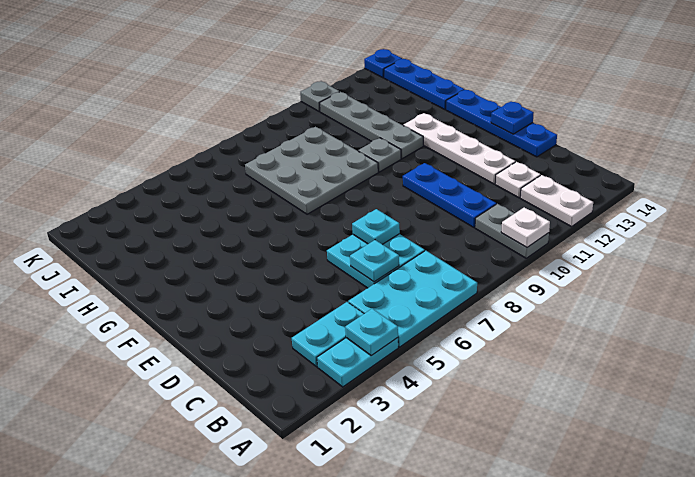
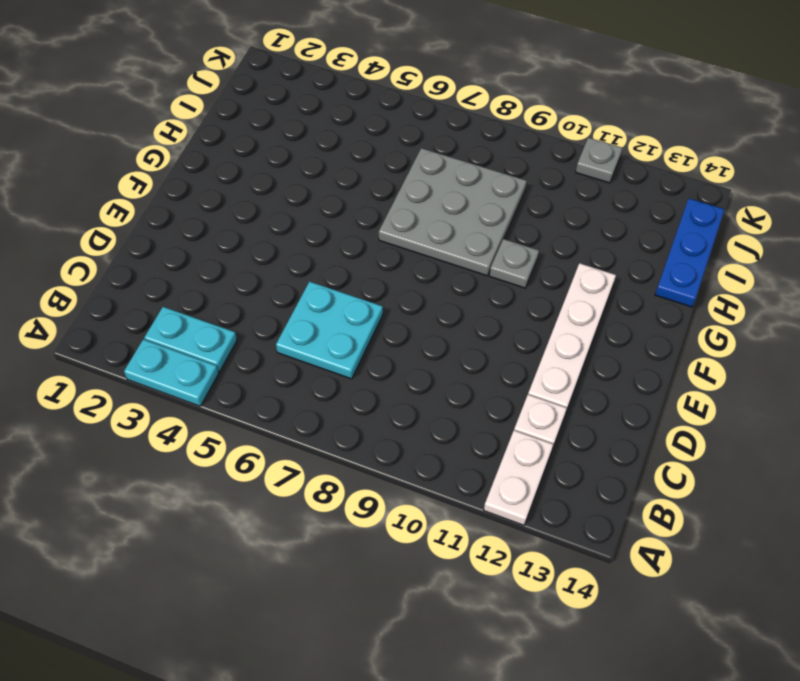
none -> cyan plate A5:B7 level 1
none -> grey plate A10:B10 level 1
none -> blue plate C10:E10 level 1

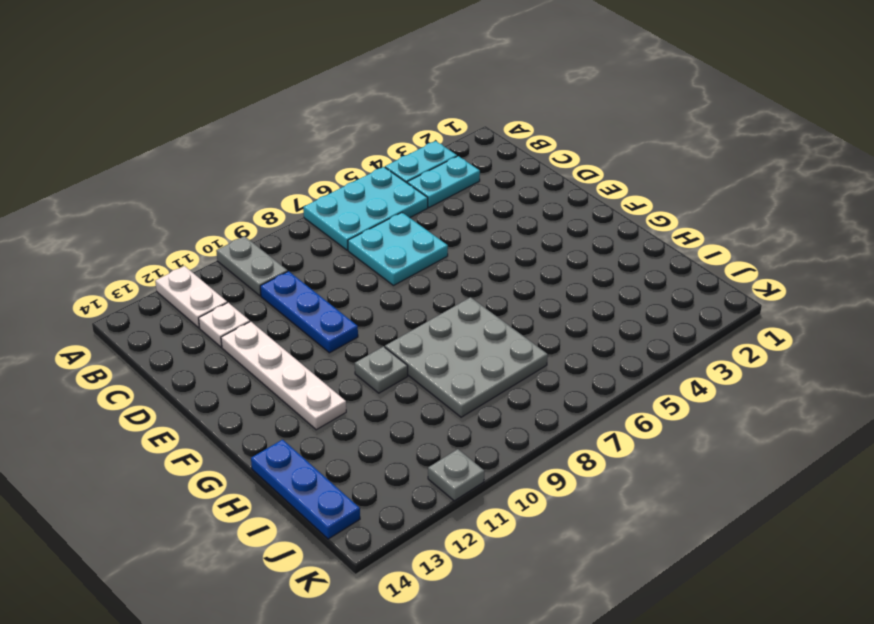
none -> blue plate D14:G14 level 1
none -> grey plate G11:J11 level 1
none -> blue plate K14 level 1

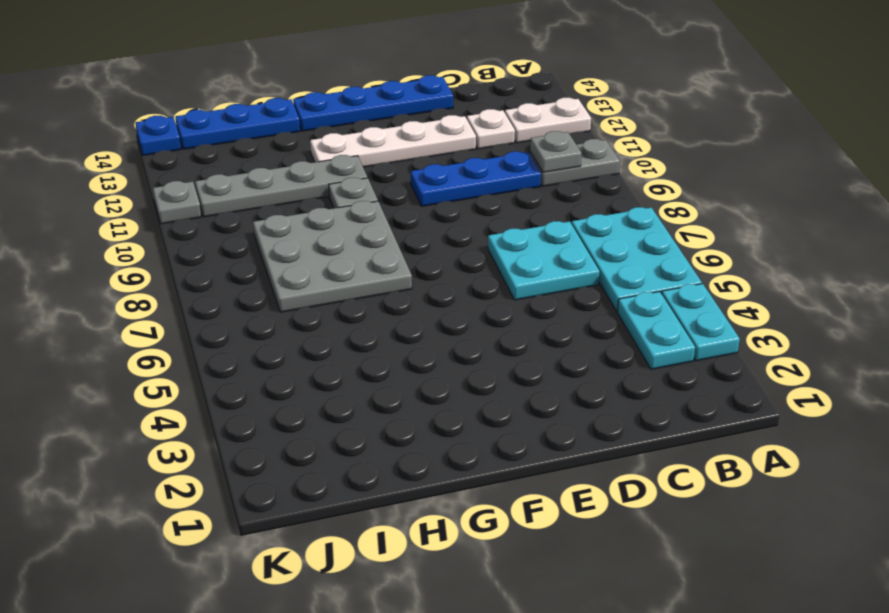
grey plate B10 level 2 -> none
none -> cyan plate A4 level 2
none -> white plate A10 level 2
none -> cyan plate C6 level 2

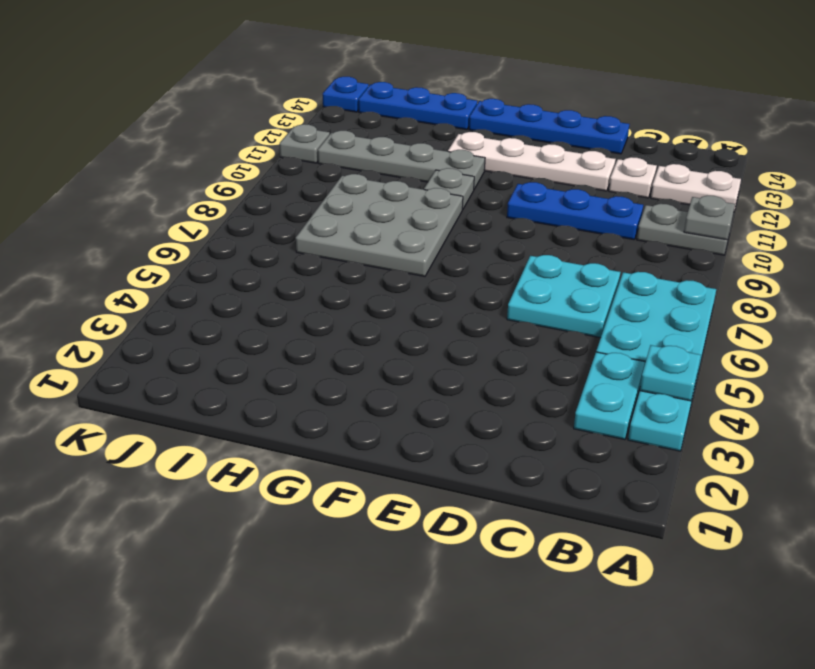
grey plate A10 level 2 -> white plate A10 level 2
none -> cyan plate C6 level 2
none -> cyan plate D7 level 2
none -> blue plate E14 level 2

